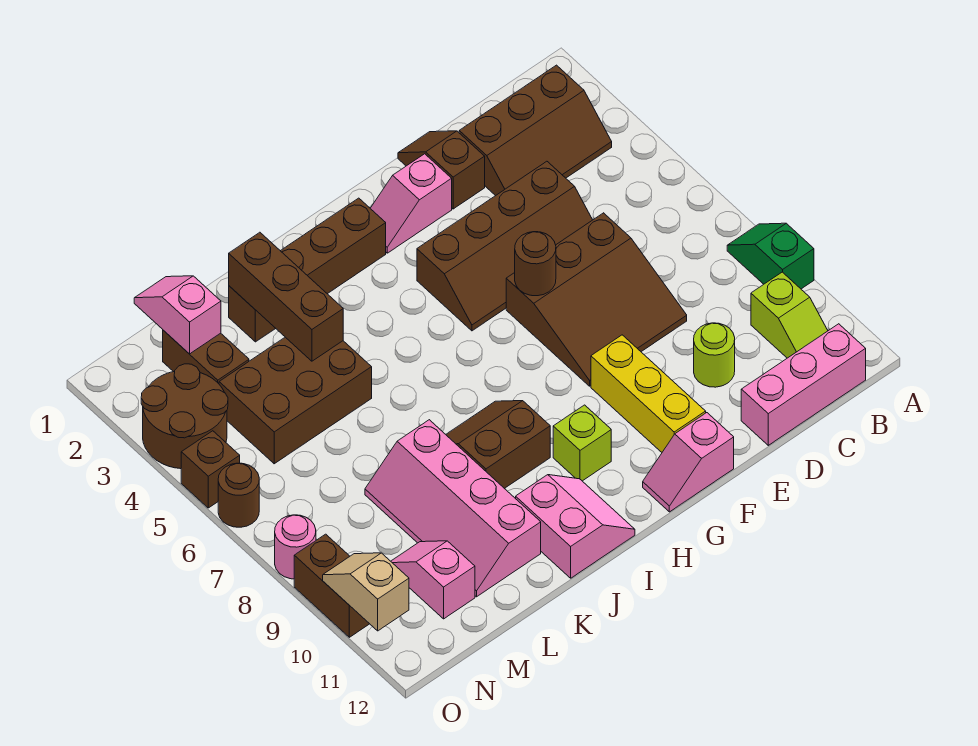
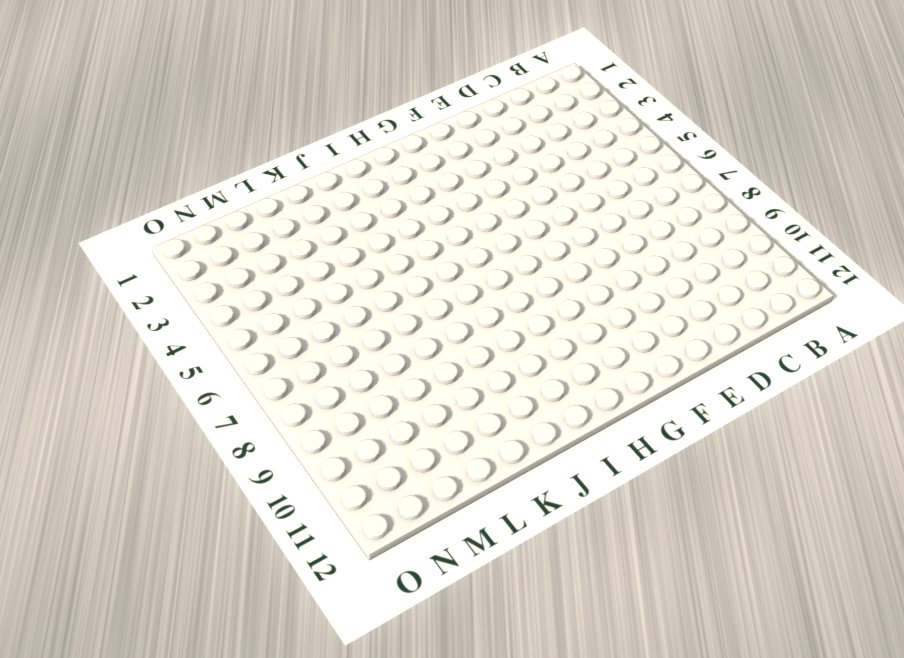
none -> green slope A8:A9 level 1 top 9
none -> brown slope B2:D3 level 1 top 2
none -> lime slope B10:B11 level 1 top 10

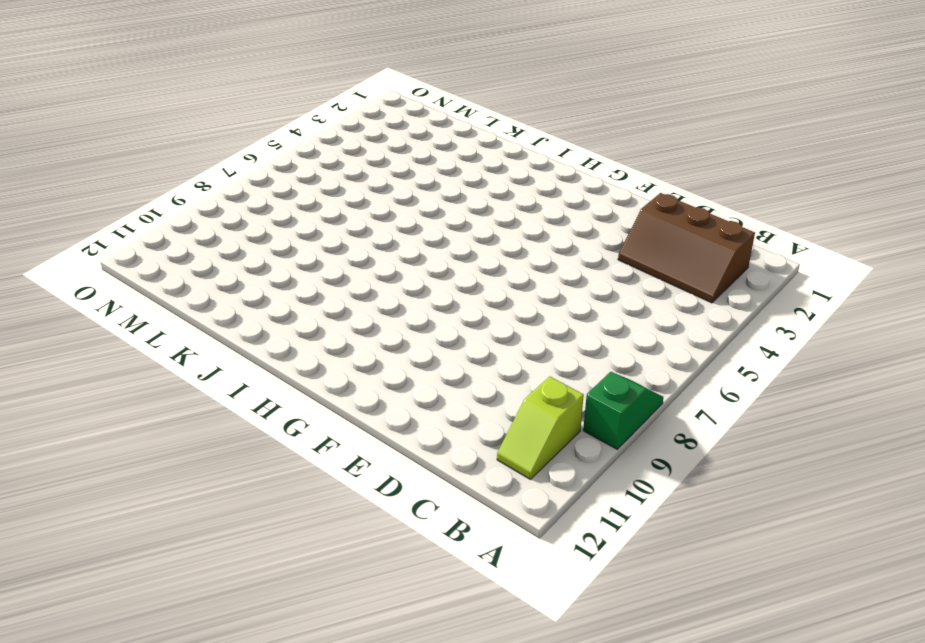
none -> pink brick B12:D12 level 1
none -> brown slope D4:G5 level 1 top 4
none -> brown slope D6:F8 level 1 top 6

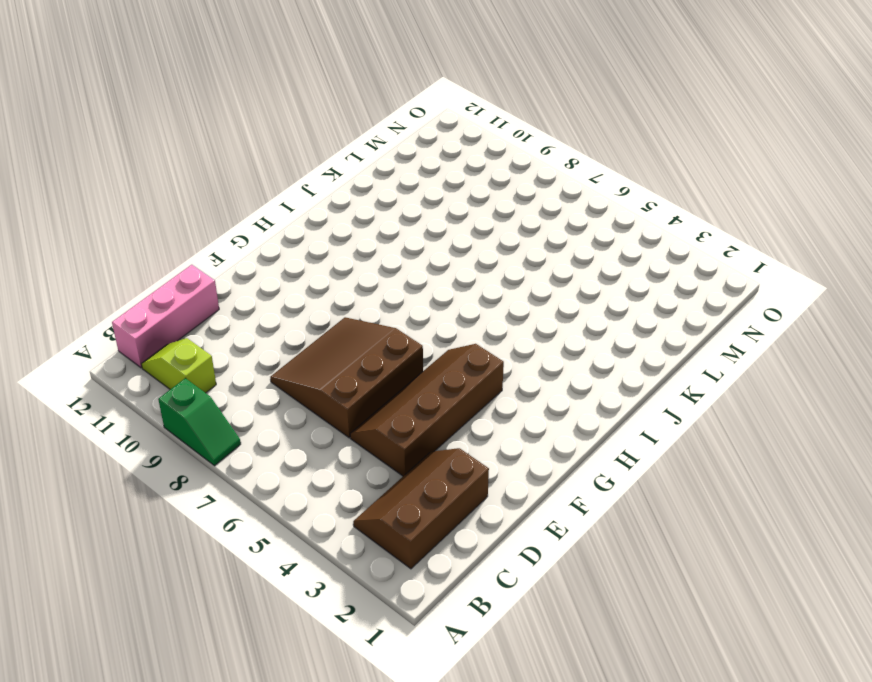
none -> lime round brick D10 level 1
none -> brown slope E1:E2 level 1 top 2
none -> pink slope F2:G2 level 1 top F

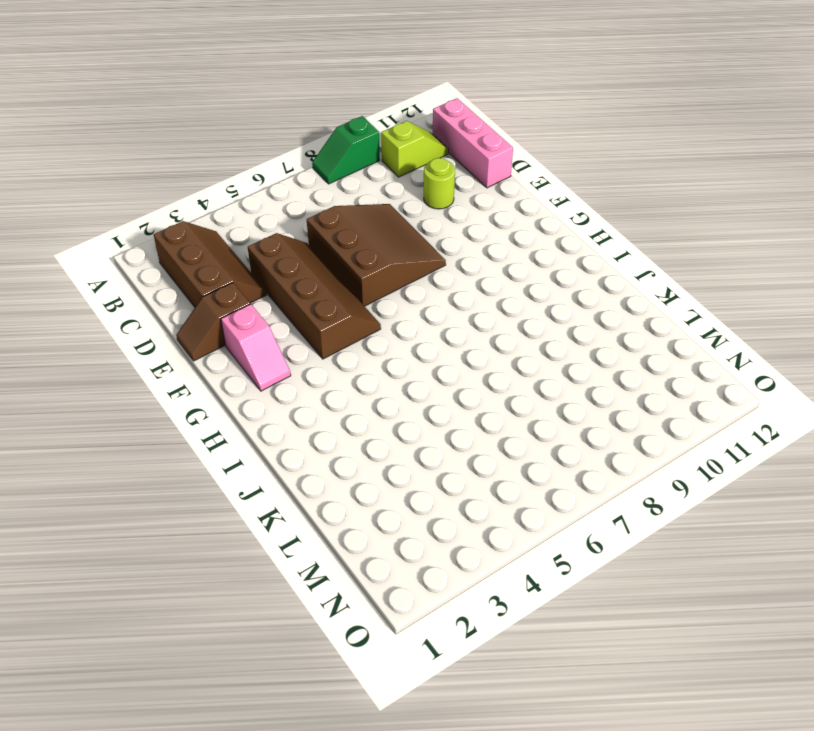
none -> yellow brick F9:F11 level 1
none -> pink slope F12:G12 level 1 top F
none -> brown brick H2:K2 level 1

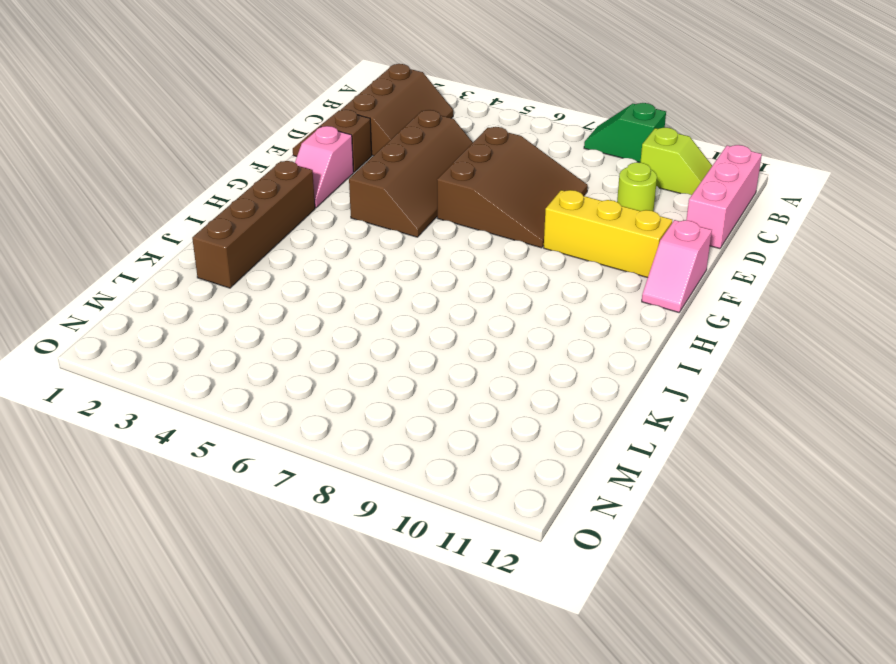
none -> lime brick H10 level 1
none -> brown slope I8:J9 level 1 top 9
none -> pink slope I11:J12 level 1 top J

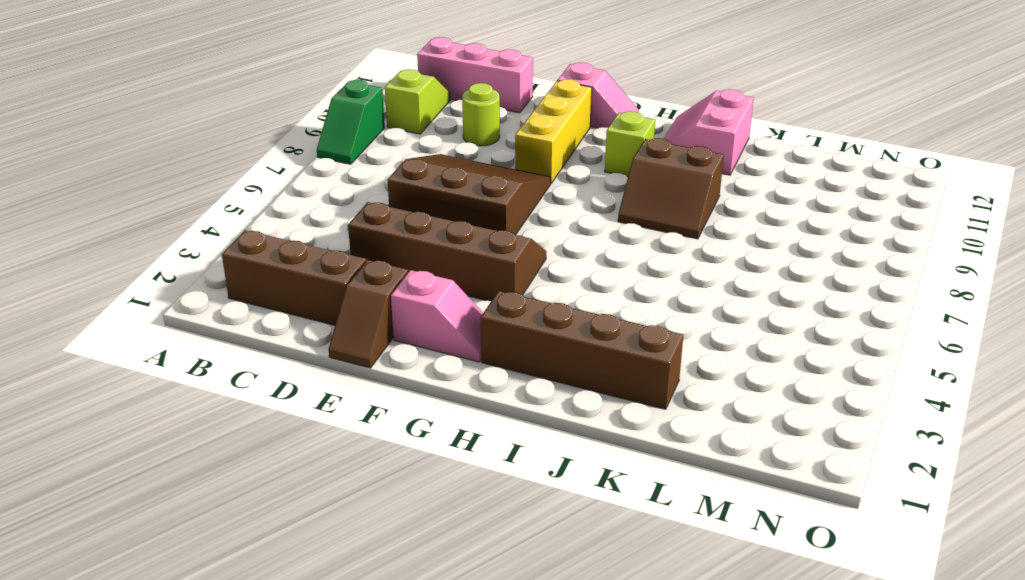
none -> brown brick K4:M5 level 1
none -> pink slope K8:L11 level 1 top K
none -> brown brick M2:M3 level 1

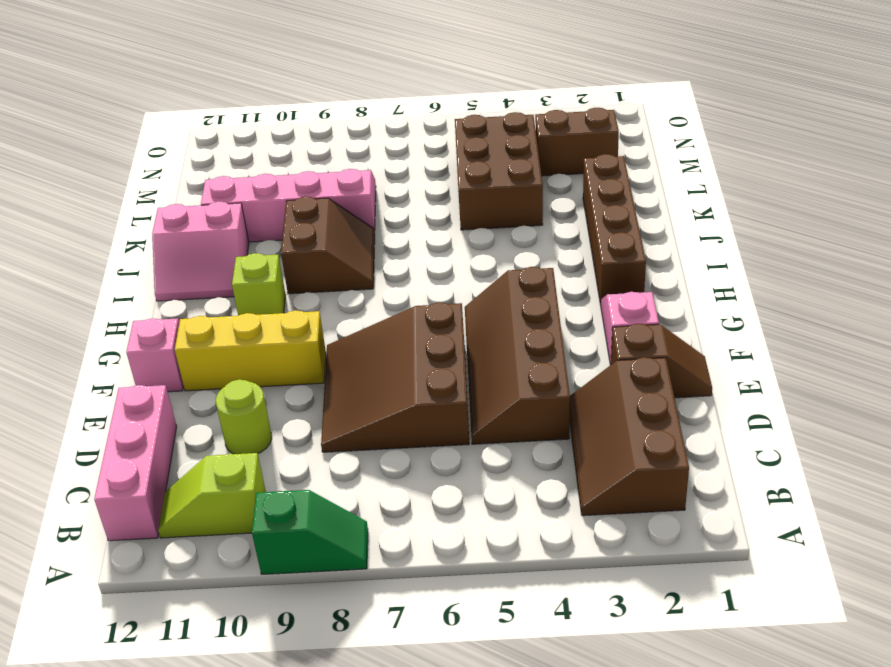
none -> pink slope M10:M11 level 1 top 11
none -> brown round brick N3:O4 level 1
none -> brown brick O5 level 1

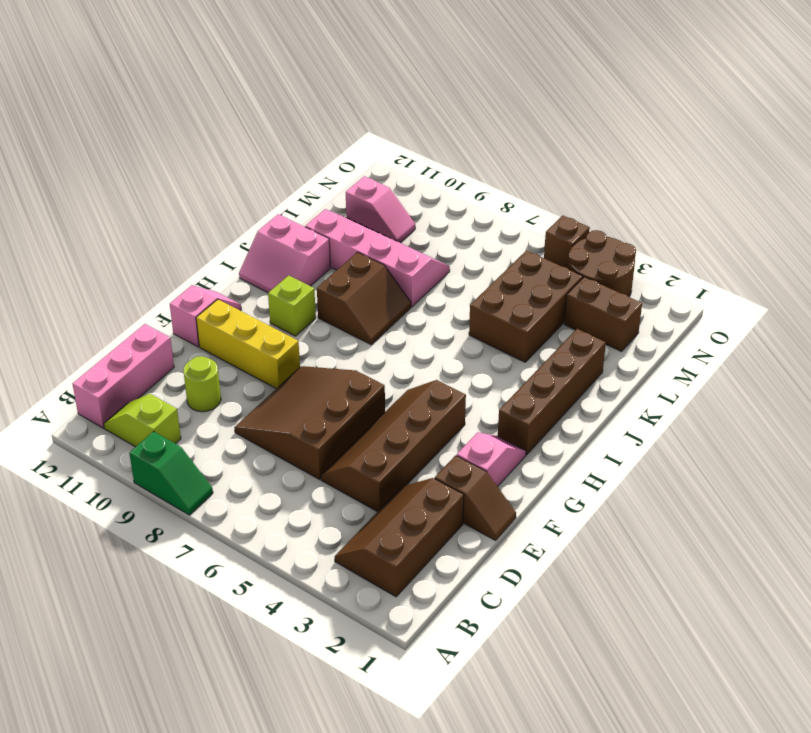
none -> brown round brick O6 level 1
none -> pink round brick O8 level 1
none -> brown brick O9:O10 level 1

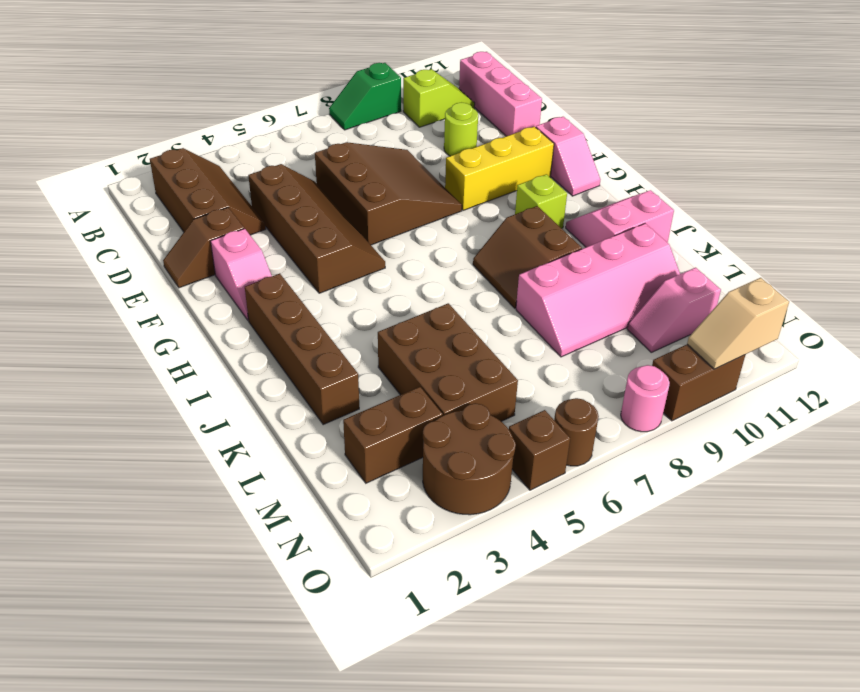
none -> brown round brick F6 level 2
none -> brown brick K2:K4 level 2
none -> pink slope M1:M2 level 2 top 2

